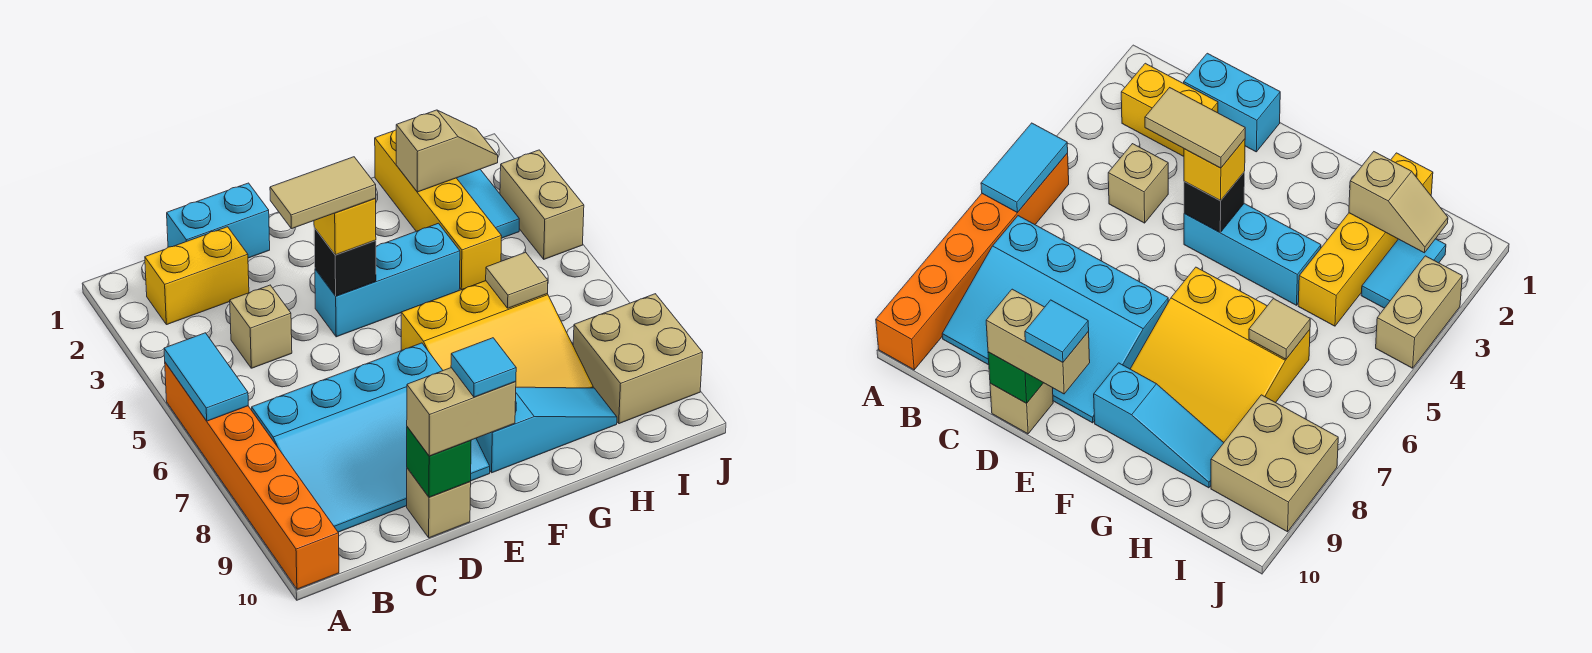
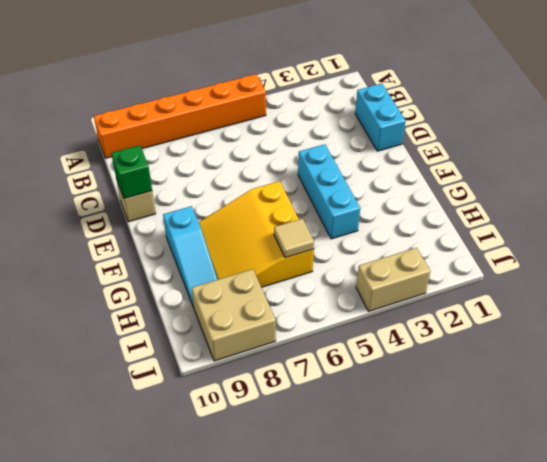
none -> yellow brick B2:C2 level 1
none -> cyan slope B7:E9 level 1 top 7
none -> tan brick C4 level 1

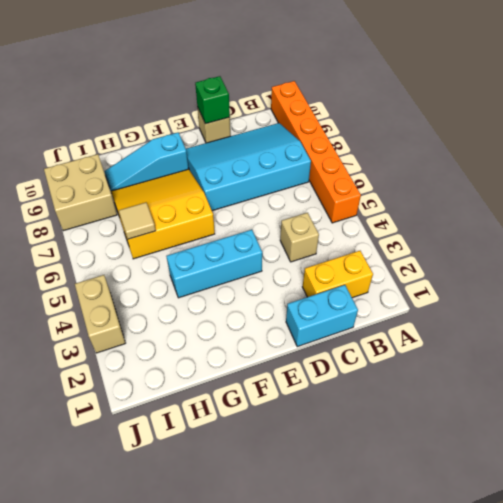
none -> yellow brick H1:H4 level 1
none -> cyan tile I2:I3 level 1
none -> cyan tile A5:A6 level 2

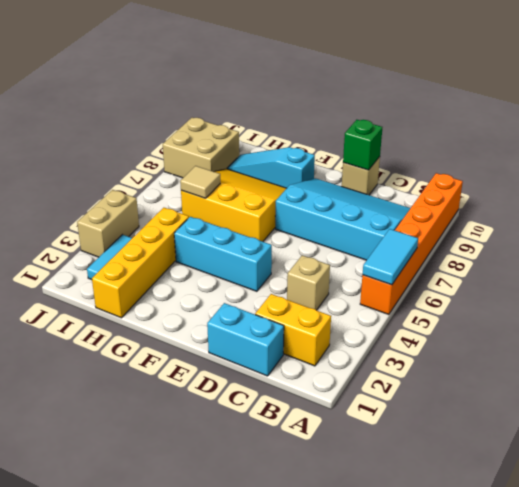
none -> black brick E4 level 2
none -> tan slope H2:I2 level 2 top H
none -> tan brick D10:E10 level 3

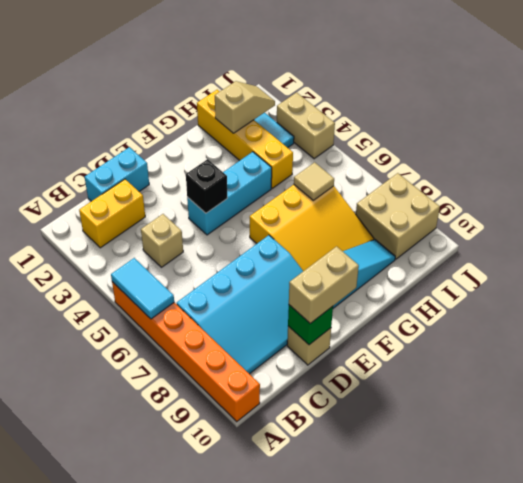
none -> yellow brick E4 level 3
none -> tan tile D4:E4 level 4
none -> cyan tile E10 level 4

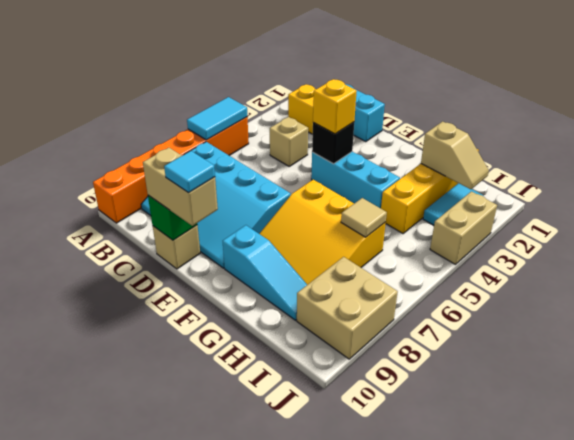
none -> tan tile D4:E4 level 4

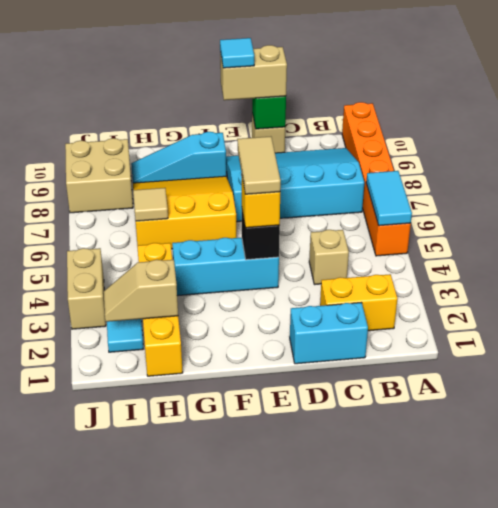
tan tile E4:E5 level 4 -> tan tile D4:E4 level 4

